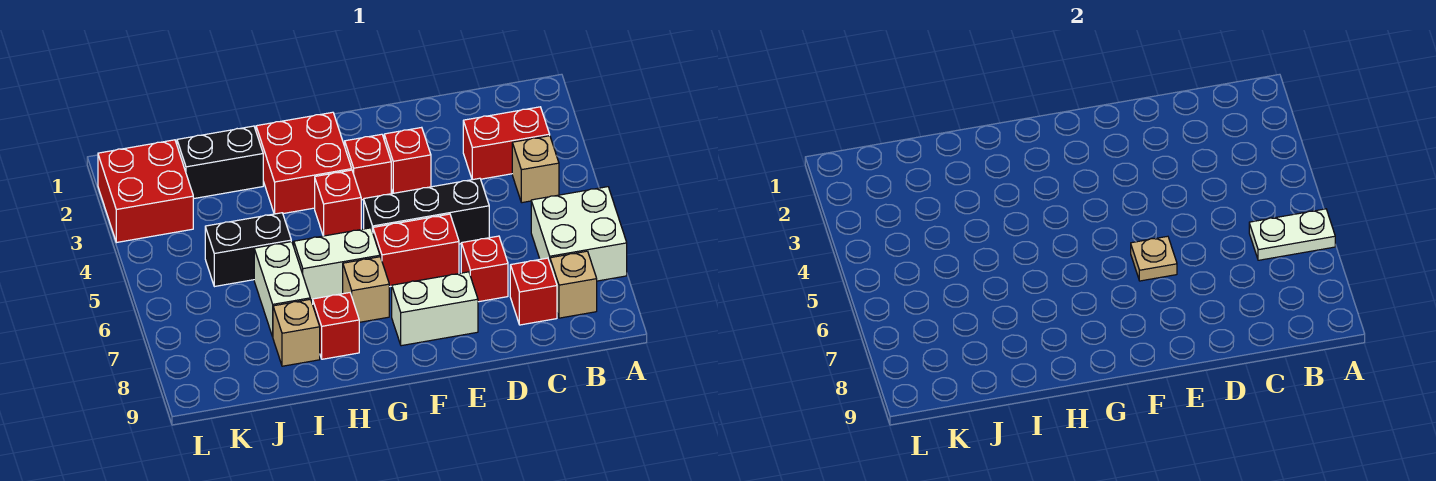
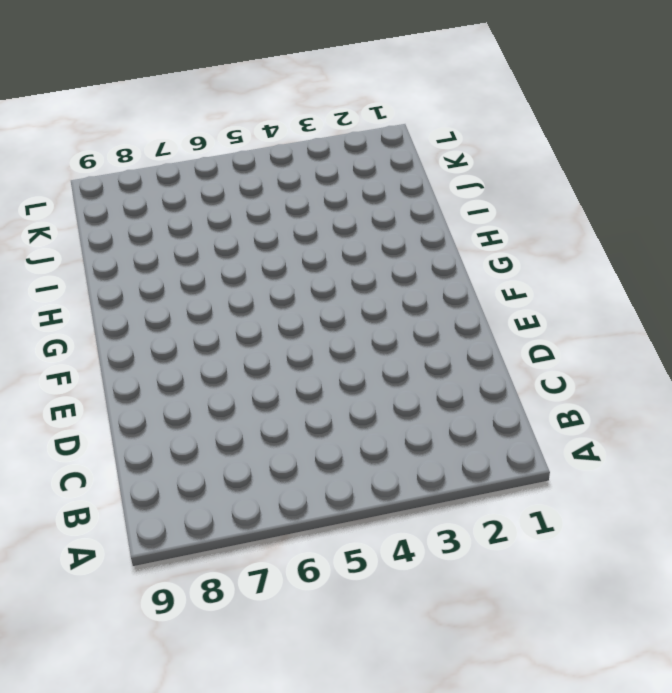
none -> white brick A6:B7 level 1
none -> red brick B3:C3 level 1
none -> tan brick B4 level 1

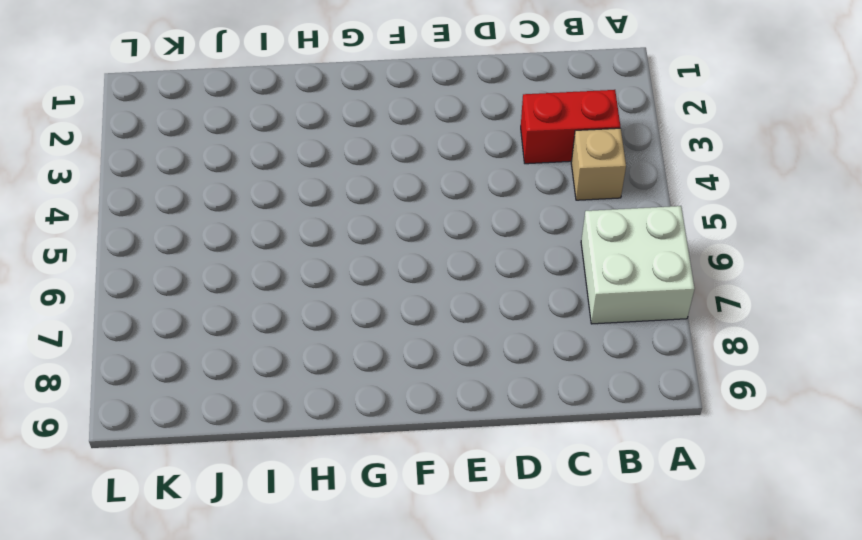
none -> tan brick B8 level 1
none -> red brick C8 level 1
none -> black brick D5:F5 level 1

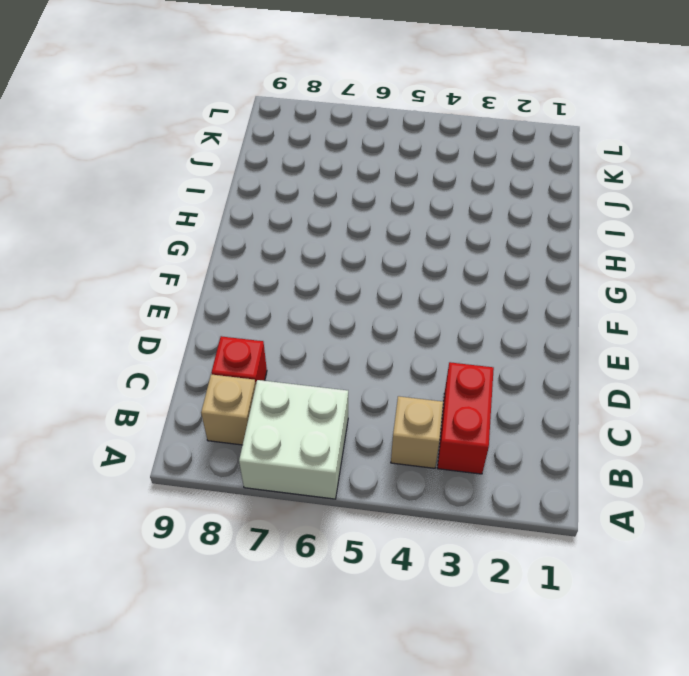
none -> black brick D5:F5 level 1
none -> red brick D7 level 1
none -> red brick E3 level 1

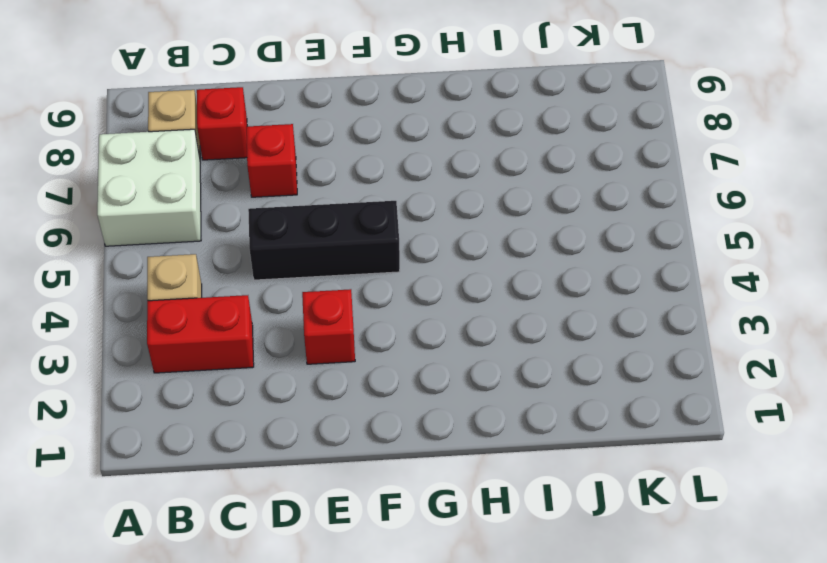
none -> red brick E6:F6 level 1
none -> white brick E8:F8 level 1
none -> red brick F3 level 1

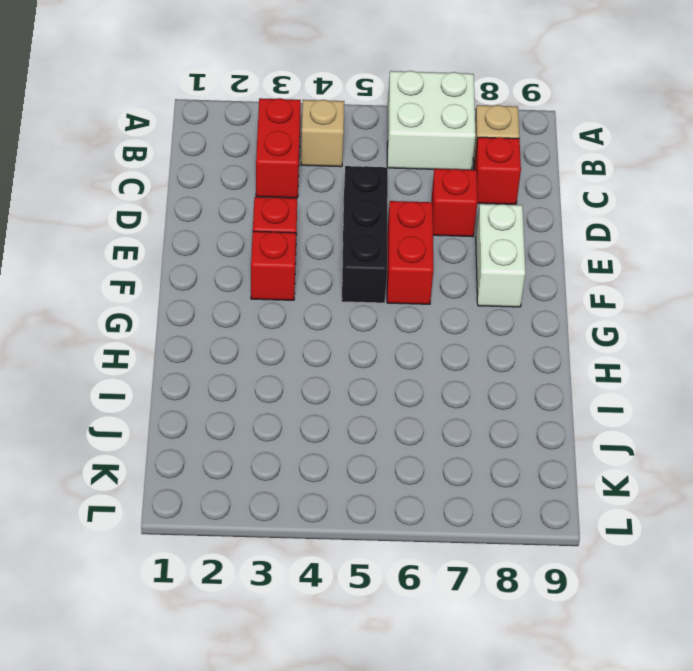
none -> red brick G2:H3 level 1
none -> red brick G4 level 1
none -> white brick G6:H6 level 1

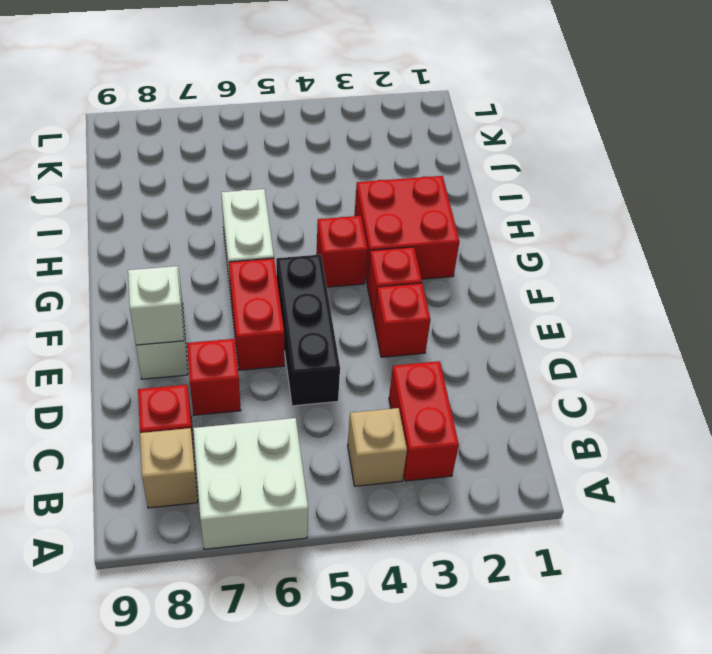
white brick E8 level 2 -> none
none -> tan brick G7 level 1
none -> red brick H8 level 1
none -> black brick I2:J2 level 1

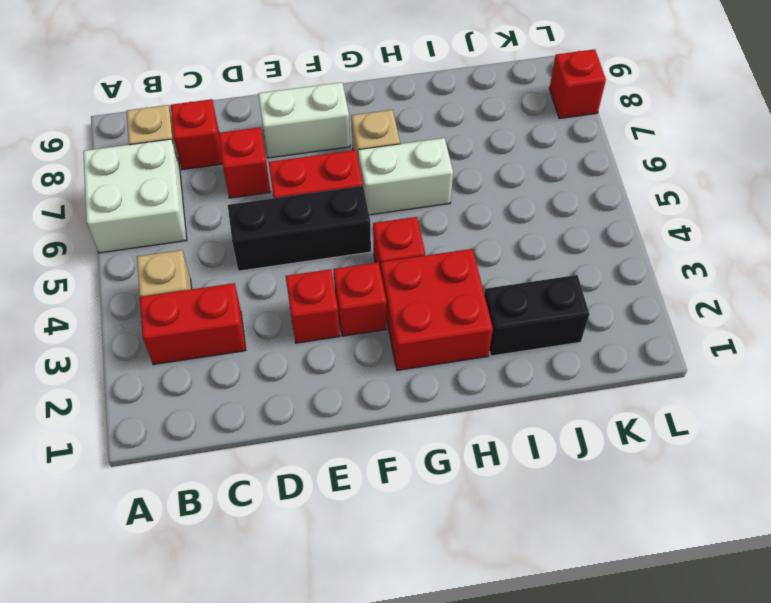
red brick L8 level 1 -> red brick H8 level 1
none -> black brick I5:J5 level 1
none -> white brick I6:I7 level 1
none -> tan brick I8 level 1

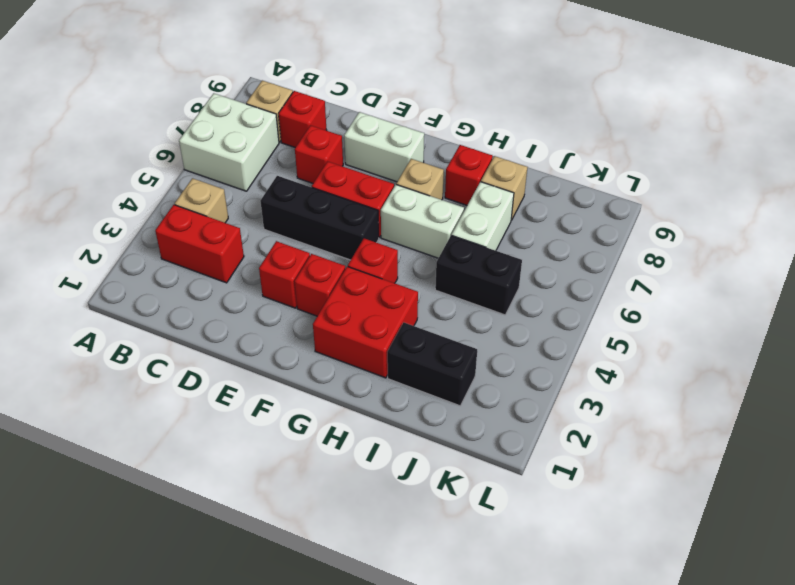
none -> red brick K2:L3 level 1
none -> white plate A6:B6 level 2
none -> tan plate E6 level 2

